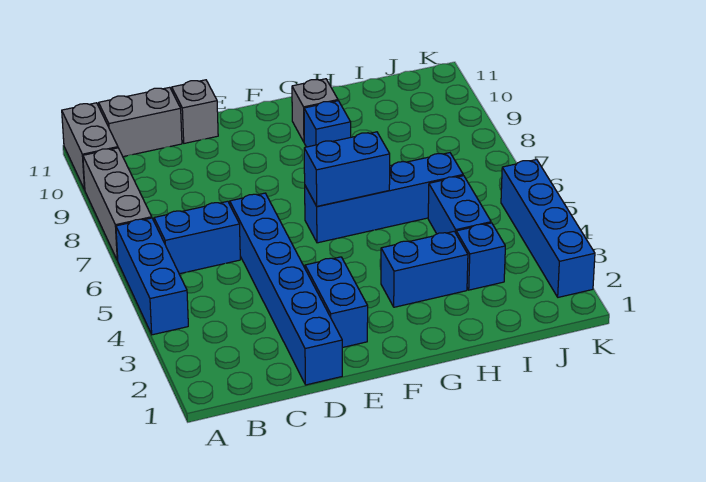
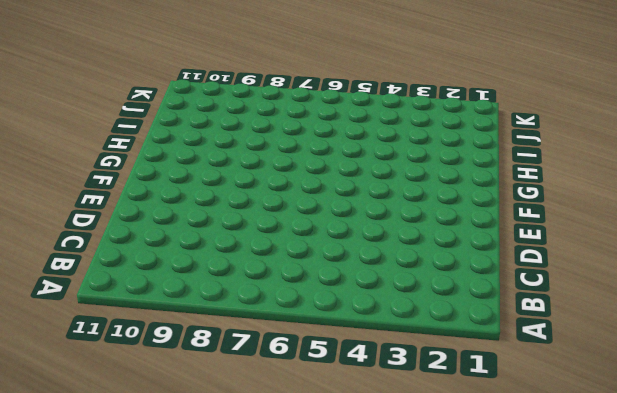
none -> blue brick A4:A6 level 1
none -> grey brick A7:A9 level 1
none -> grey brick A10:A11 level 1

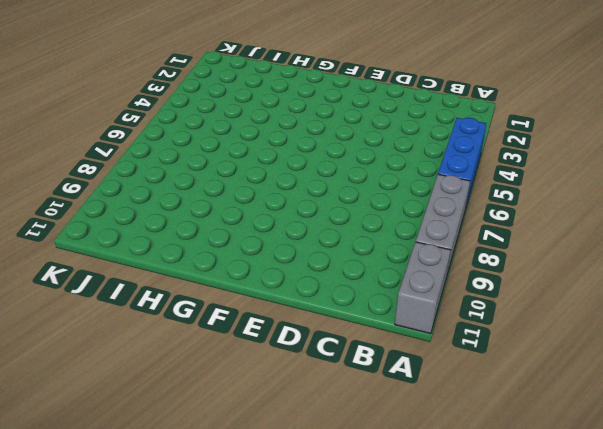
none -> blue brick B6:C6 level 1
none -> grey brick B11:C11 level 1
none -> blue brick D1:D6 level 1

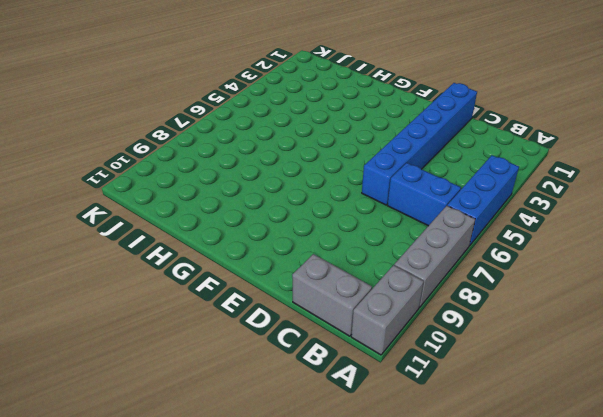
none -> grey brick D11 level 1
none -> blue brick E2:E3 level 1
none -> blue brick F6:I6 level 1

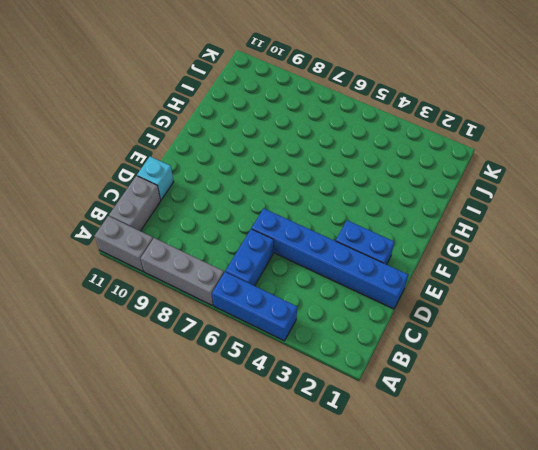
cyan brick D11 level 1 -> grey brick D11 level 1
none -> blue brick F6:I6 level 1
none -> blue brick G3:H3 level 1
none -> blue brick G9 level 1

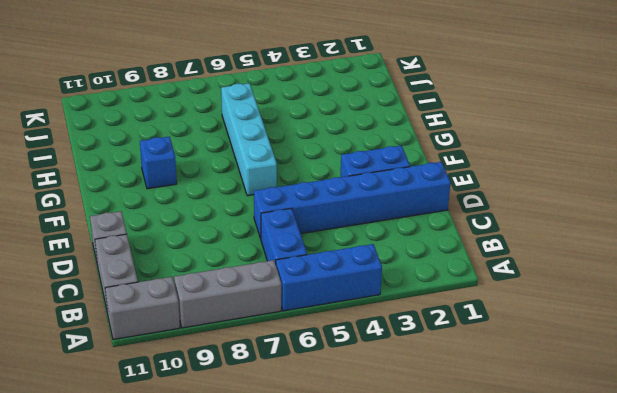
cyan brick F6:I6 level 1 -> blue brick F6:I6 level 1
none -> blue brick G3:H3 level 1
none -> grey brick G10 level 1
none -> blue brick I3 level 1

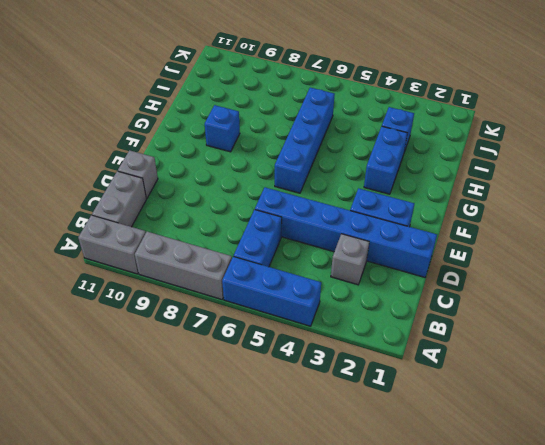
grey brick C3 level 1 -> grey brick G10 level 1
none -> blue brick I4:I5 level 1
none -> blue brick K2:K5 level 1
none -> blue brick F6:G6 level 2

